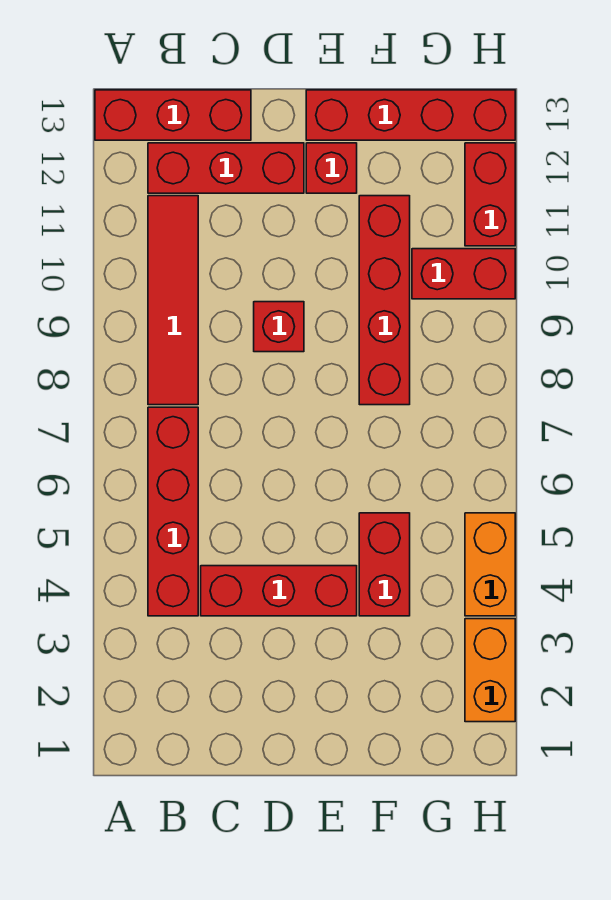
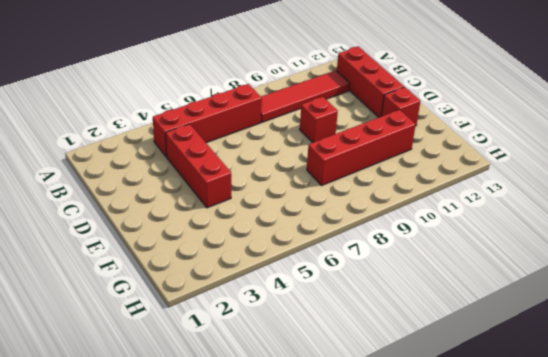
none -> red brick A13:C13 level 1
none -> red brick E13:H13 level 1
none -> red brick F4:F5 level 1

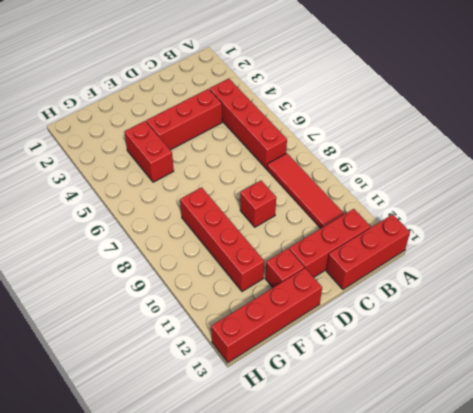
none -> red brick G10:H10 level 1
none -> orange brick H2:H3 level 1
none -> orange brick H4:H5 level 1

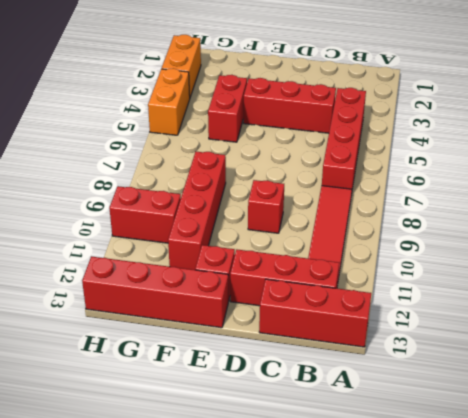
none -> red brick H11:H12 level 1

